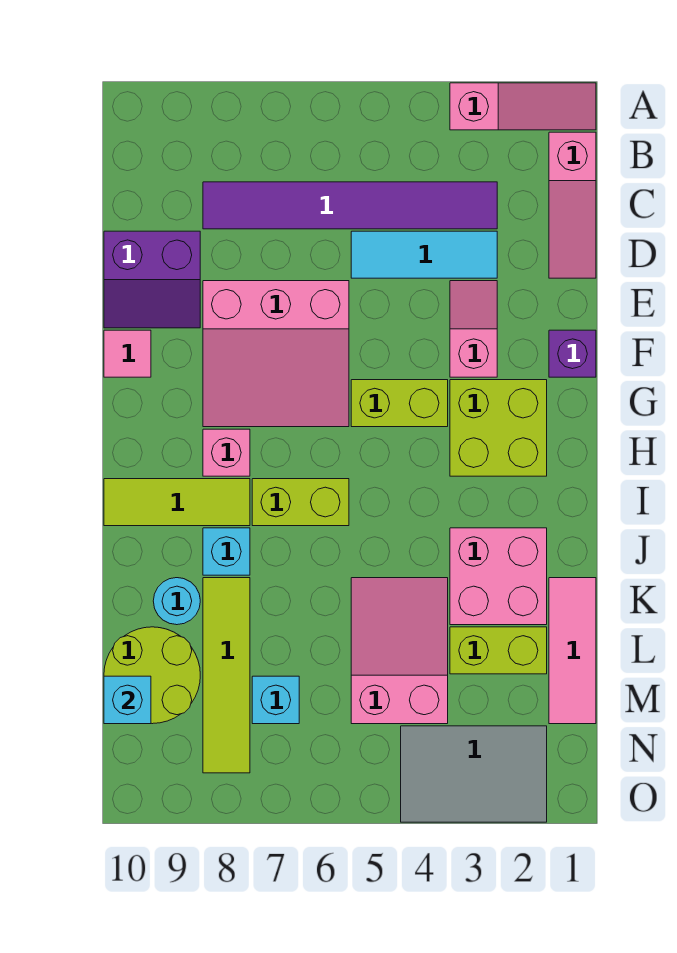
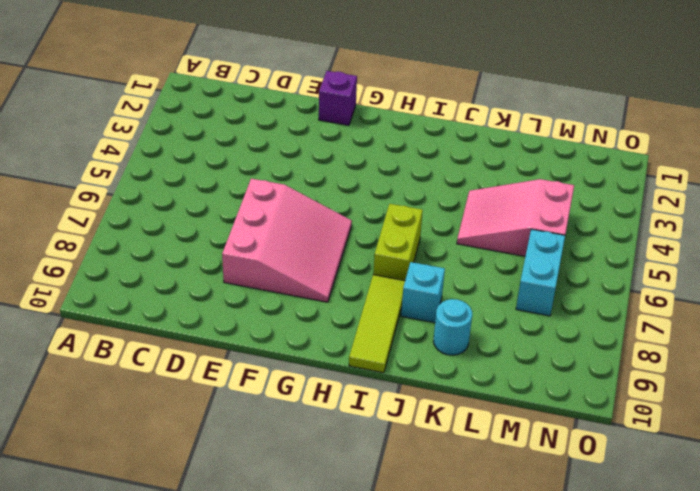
cyan brick M6:M7 level 1 -> cyan brick M7 level 1
none -> pink slope A1:A3 level 1 top 3
none -> pink slope B1:D1 level 1 top B
none -> purple tile C3:C8 level 1

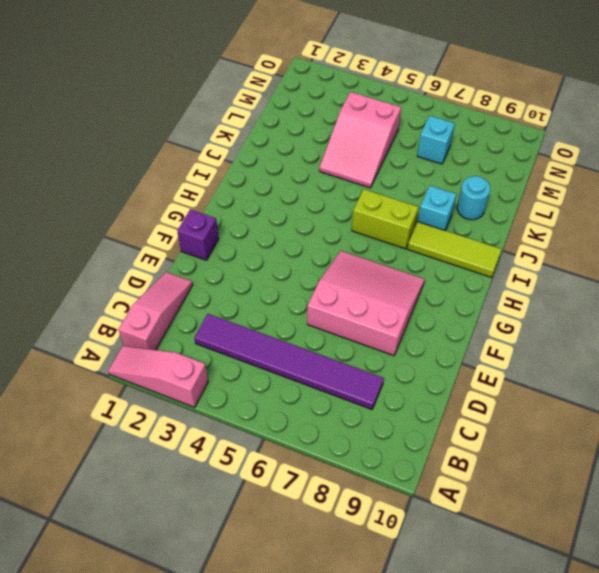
none -> cyan tile D3:D5 level 1
none -> purple slope D9:E10 level 1 top D
none -> pink slope E3:F3 level 1 top F

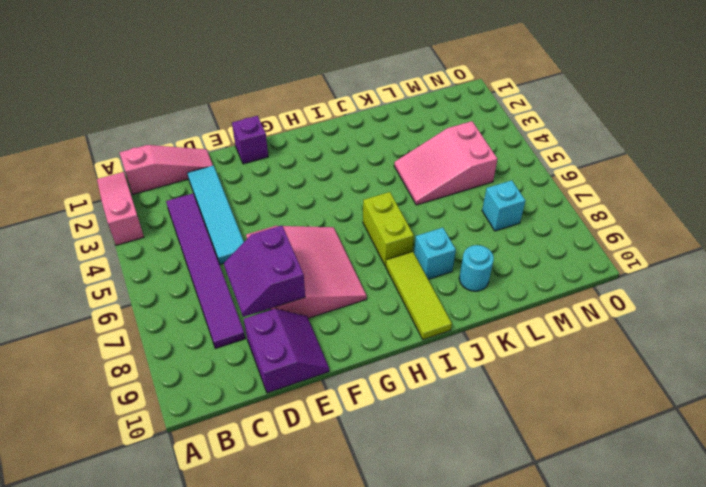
cyan tile D2:D5 level 1 -> cyan tile D3:D5 level 1
purple slope D7:E8 level 2 top E -> none
none -> pink slope E3:F3 level 1 top F
none -> pink tile F10 level 1
none -> lime brick G2:H3 level 1

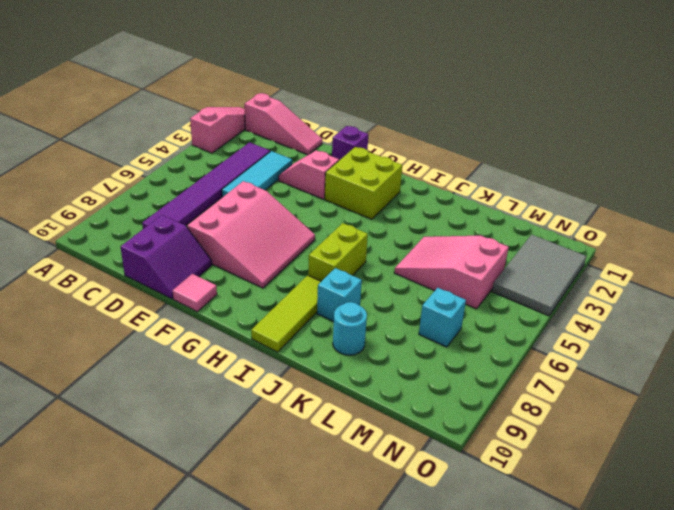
none -> lime brick G4:G5 level 1
none -> pink brick H8 level 1
none -> pink brick J2:K3 level 1

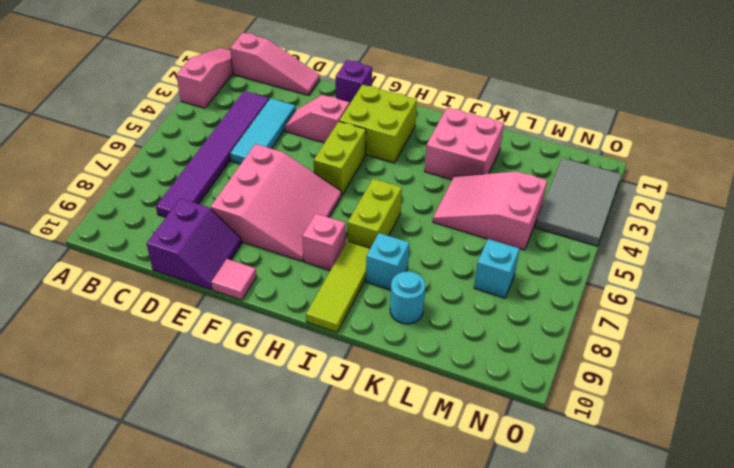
none -> pink tile K1:M1 level 1
none -> lime tile K8:N8 level 1
none -> lime brick L2:L3 level 1

